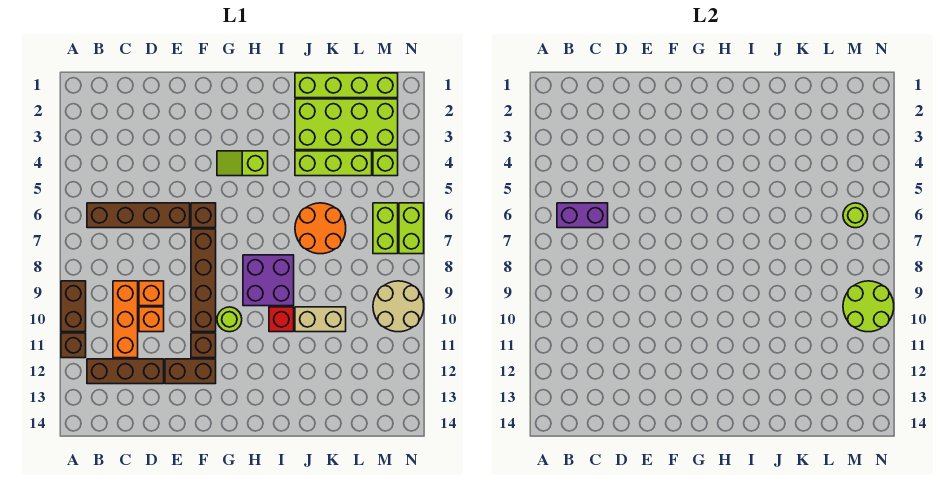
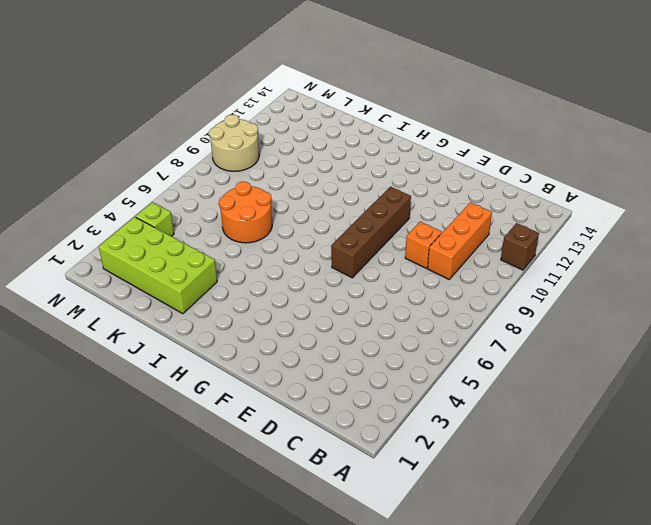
none -> brown brick A9:A10 level 1
none -> brown brick B6:E6 level 1
none -> brown brick B12:D12 level 1

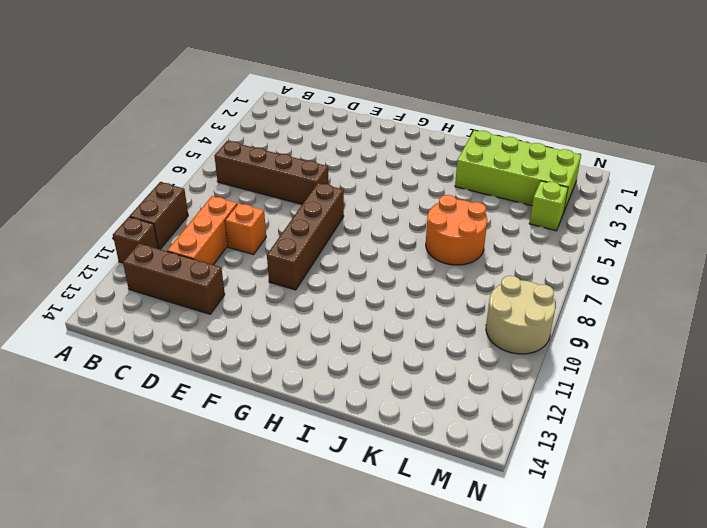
none -> orange brick D10 level 1
none -> brown brick E12:F12 level 1
none -> brown brick F6 level 1

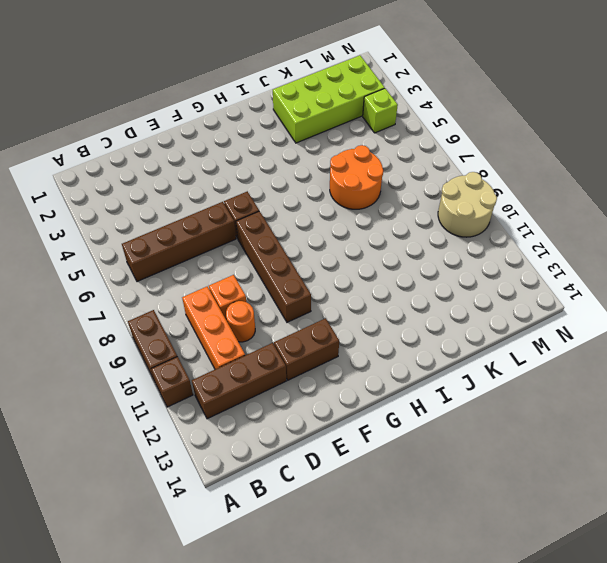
orange round brick D10 level 1 -> orange brick D10 level 1
none -> brown brick F11 level 1
none -> lime slope G4:H4 level 1 top H
none -> lime round brick G10 level 1

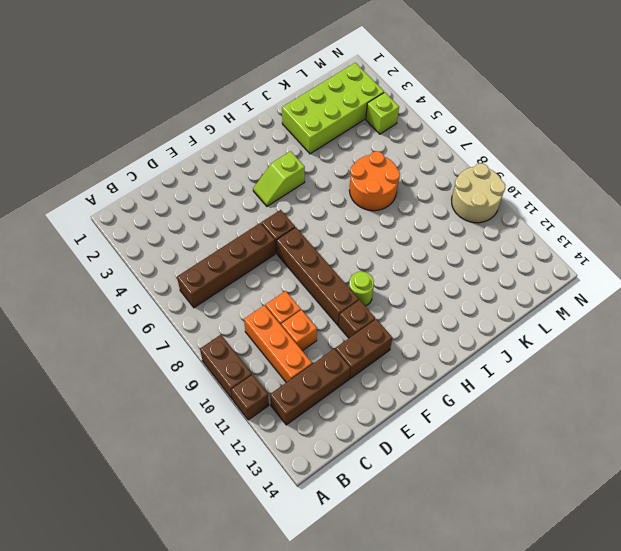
none -> purple brick H8:I9 level 1
none -> red brick I10 level 1
none -> lime brick J1:M1 level 1

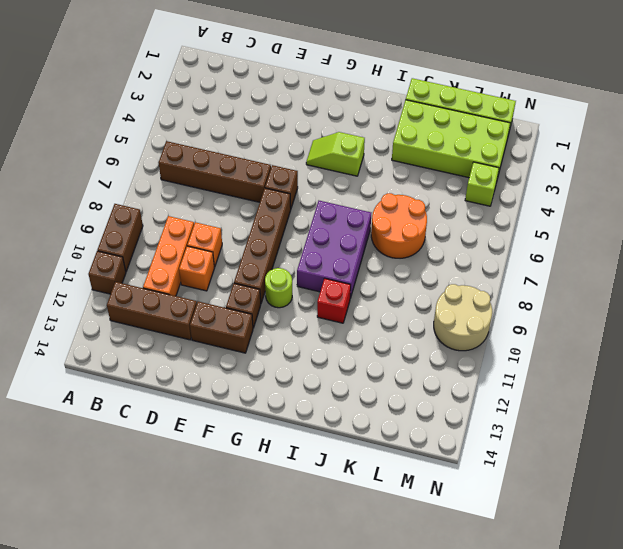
purple brick H7:I9 level 1 -> purple brick H8:I9 level 1
none -> lime brick J4:L4 level 1
none -> tan brick J10:K10 level 1
none -> lime brick M6:M7 level 1

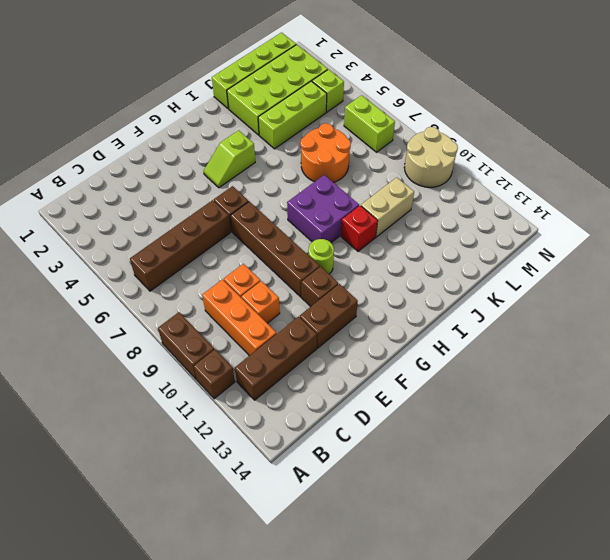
none -> lime brick N6:N7 level 1
none -> purple brick B6:C6 level 2
none -> lime round brick M6 level 2

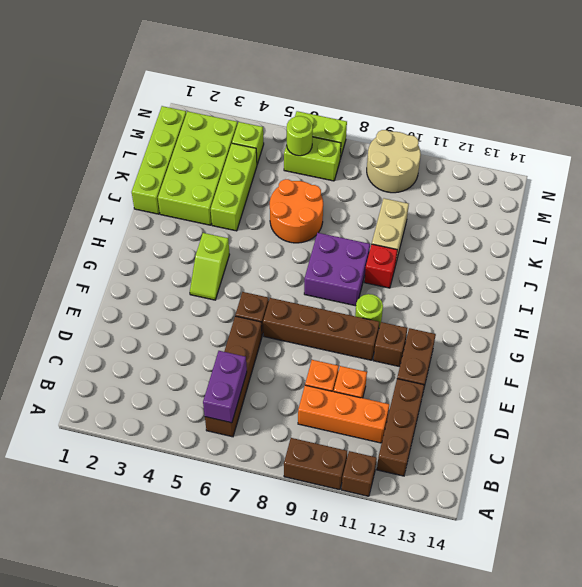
none -> lime round brick M9:N10 level 2

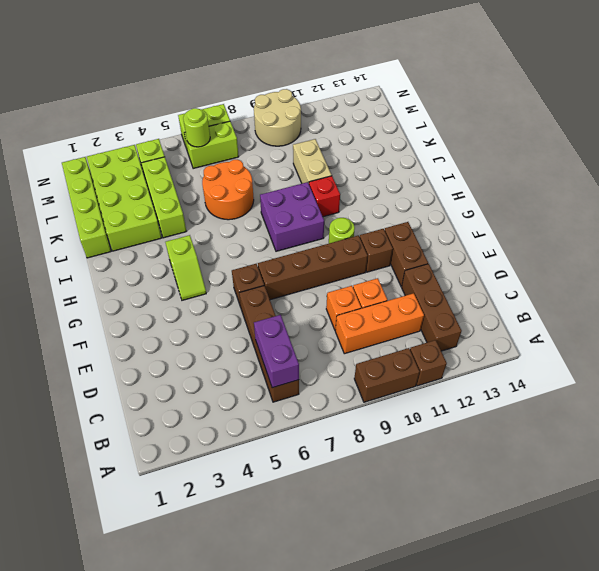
none -> lime round brick M9:N10 level 2

